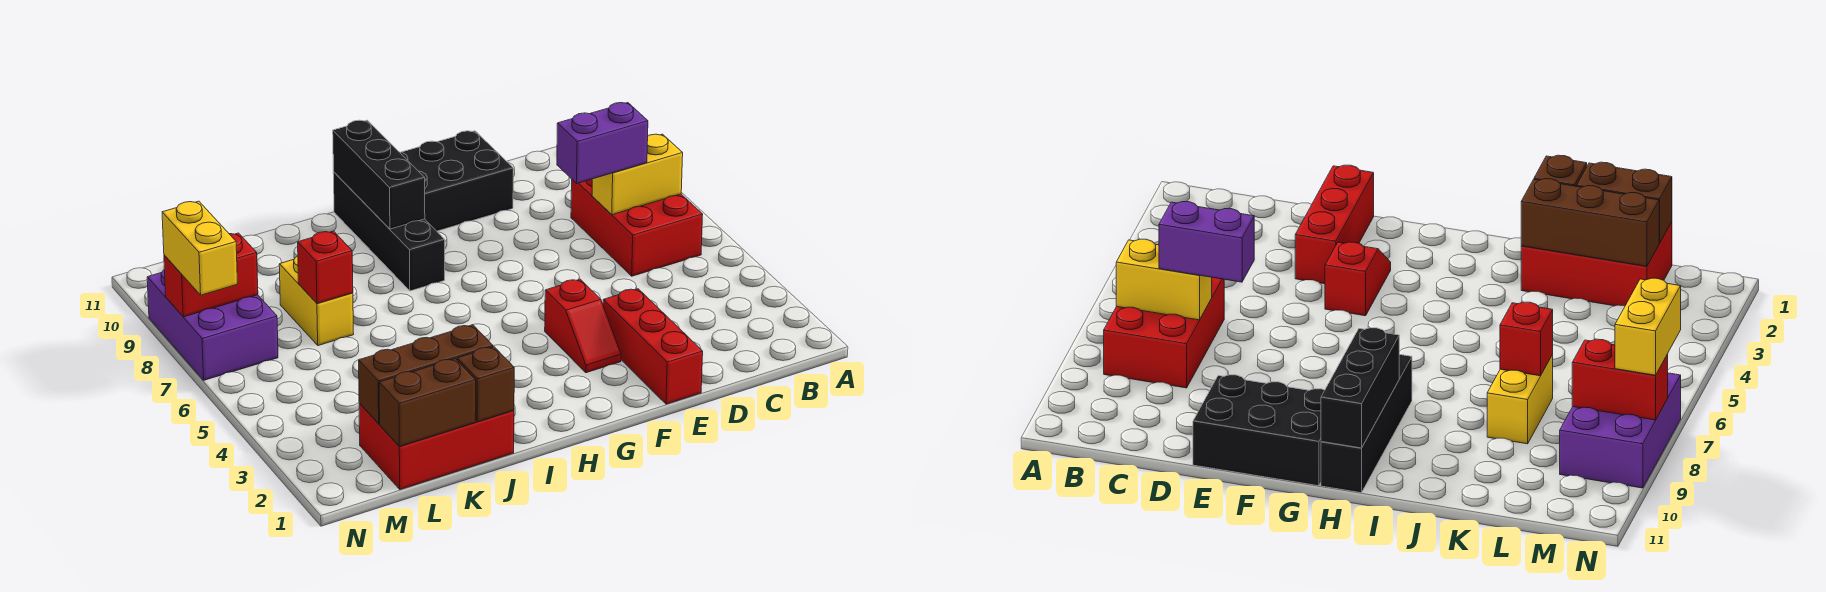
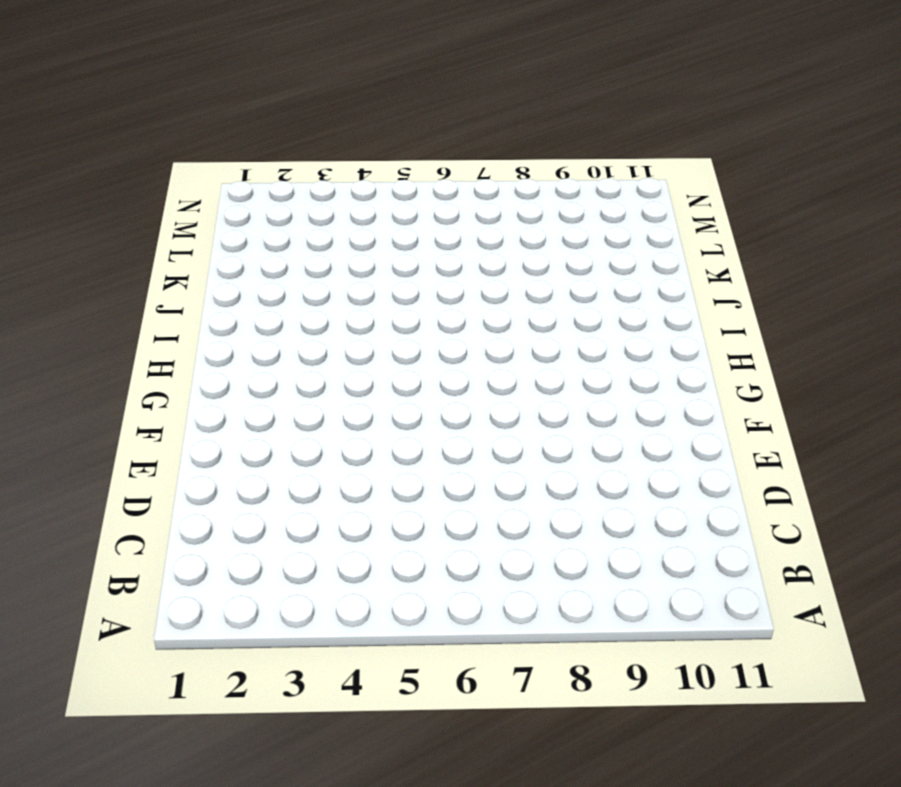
none -> red brick B6:C8 level 1
none -> red brick E1:E3 level 1
none -> black brick E10:G11 level 1

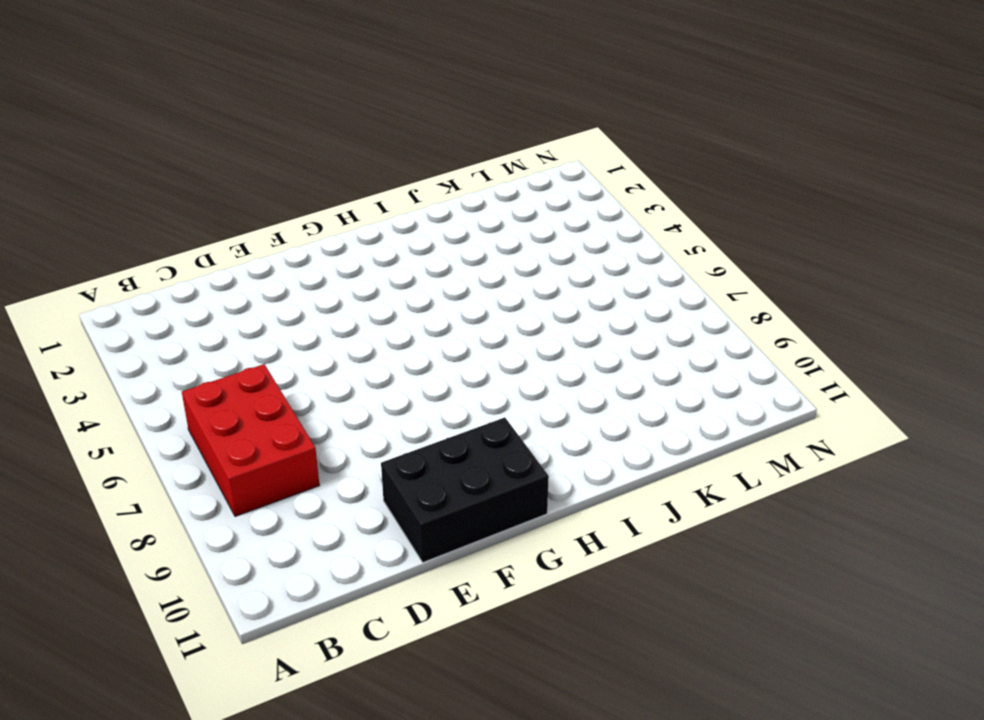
none -> red brick E1:E3 level 1
none -> red slope F3:F4 level 1 top 4
none -> black brick H8:H11 level 1

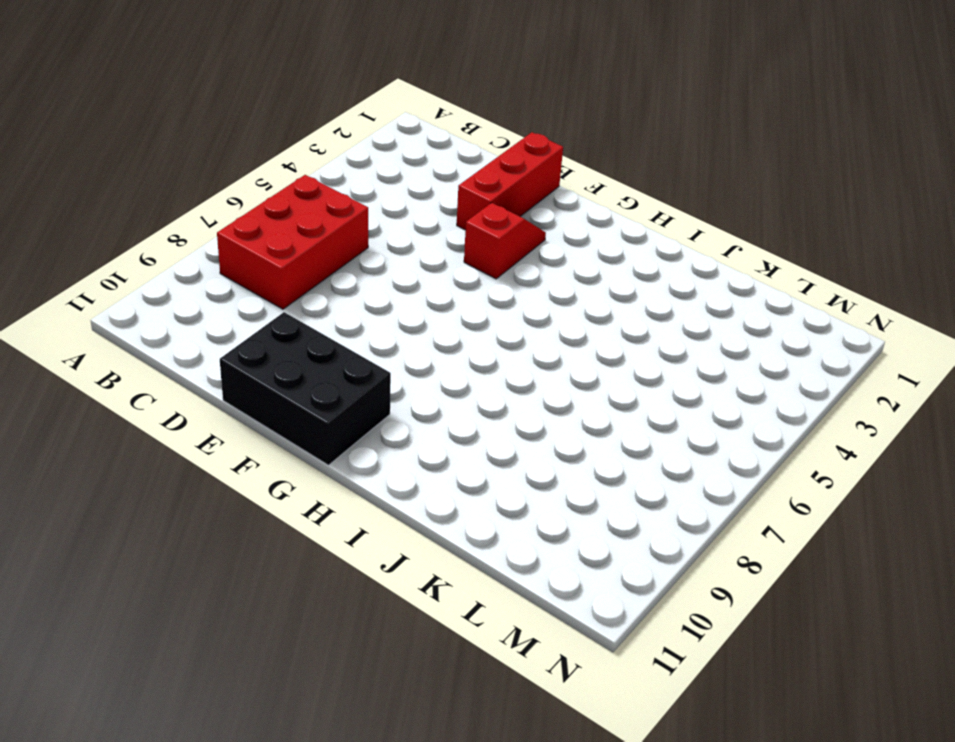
none -> black brick H8:H11 level 1
none -> red brick J1:L2 level 1
none -> yellow brick K7:K8 level 1

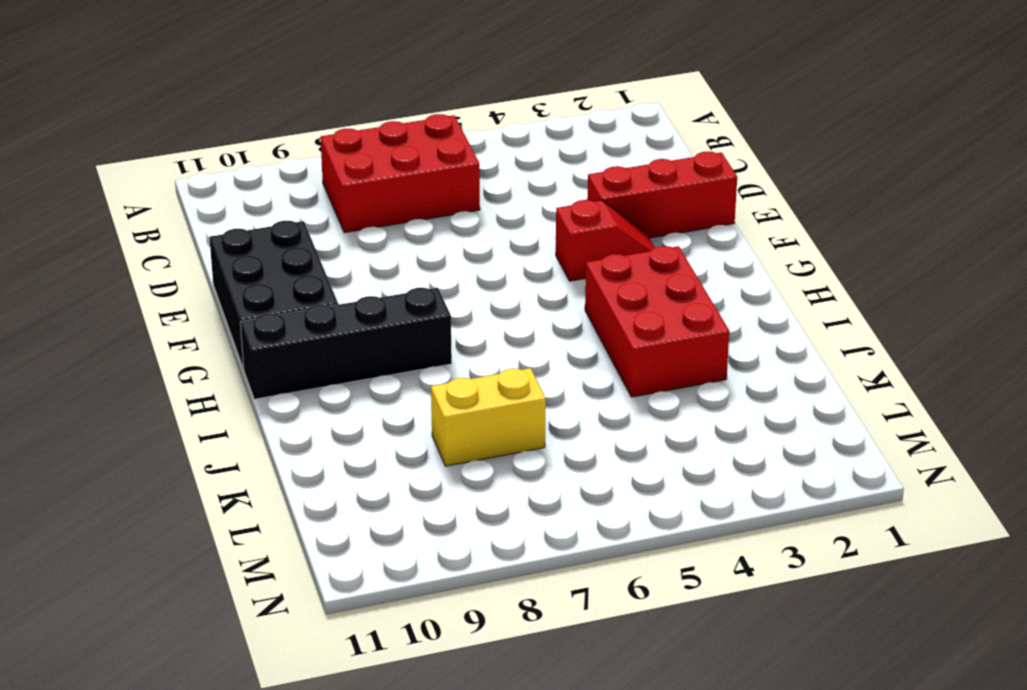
red brick H3:J4 level 1 -> red brick J1:L2 level 1
none -> purple brick M7:N9 level 1
none -> yellow brick B7:C7 level 2
none -> black brick H9:H11 level 2

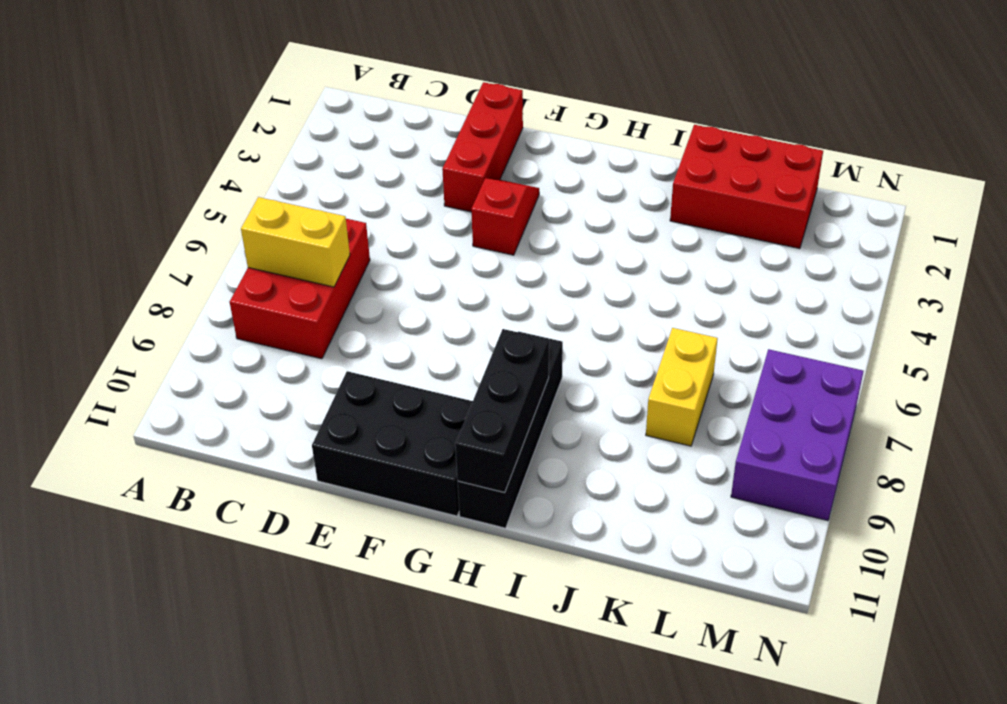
none -> brown brick J1 level 2
none -> brown brick J2:L2 level 2
none -> brown brick K1:L1 level 2

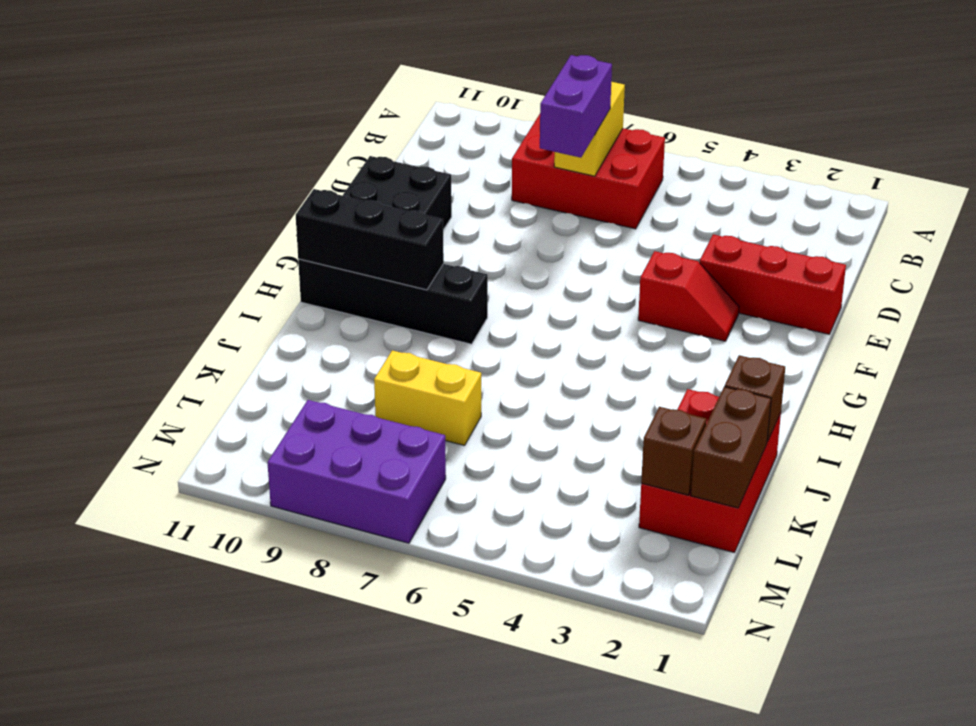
brown brick L2 level 2 -> brown brick J2:L2 level 2
none -> red brick K7 level 2
none -> red brick M8:N8 level 2
none -> yellow brick N7:N8 level 3

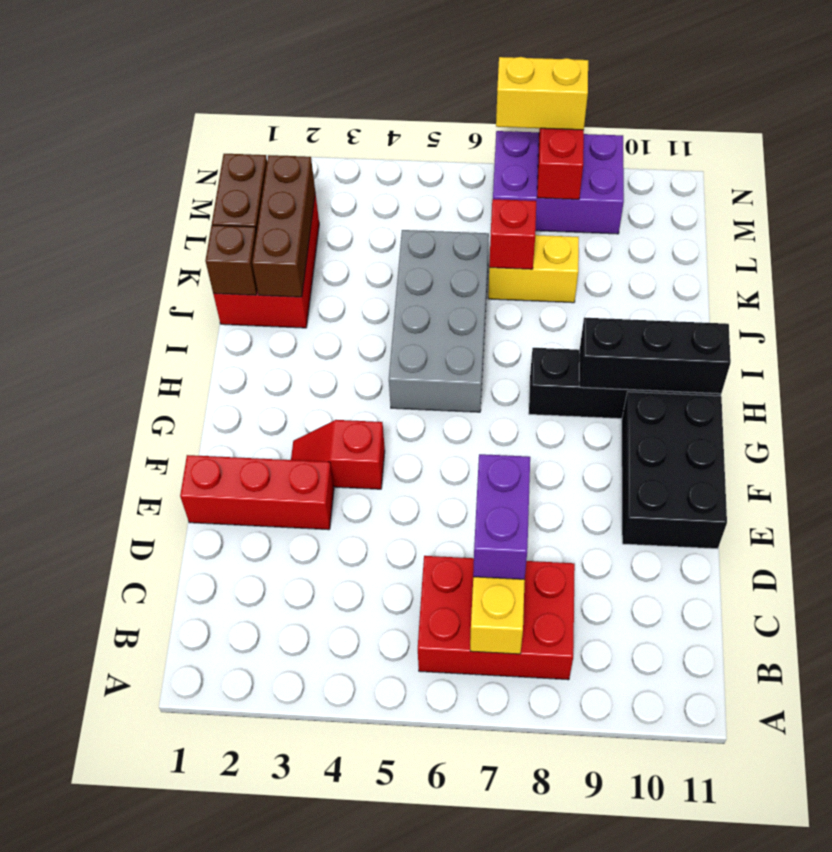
grey brick H5:K6 level 1 -> none

